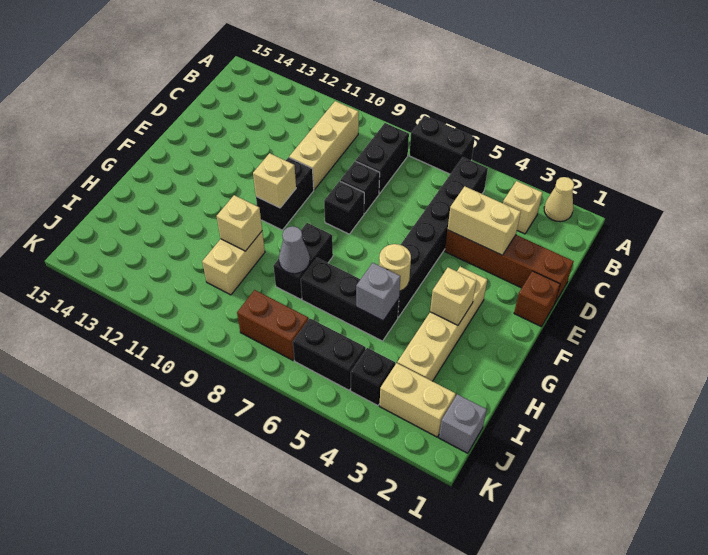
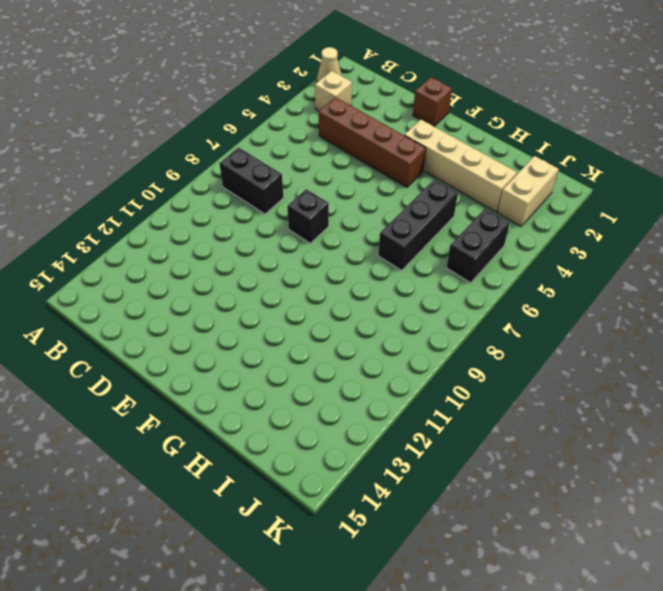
brown brick C4:F4 level 1 -> brown brick D1:D4 level 1
none -> black brick A6:A7 level 1
none -> black brick B5:G5 level 1
none -> tan brick B10:D10 level 1

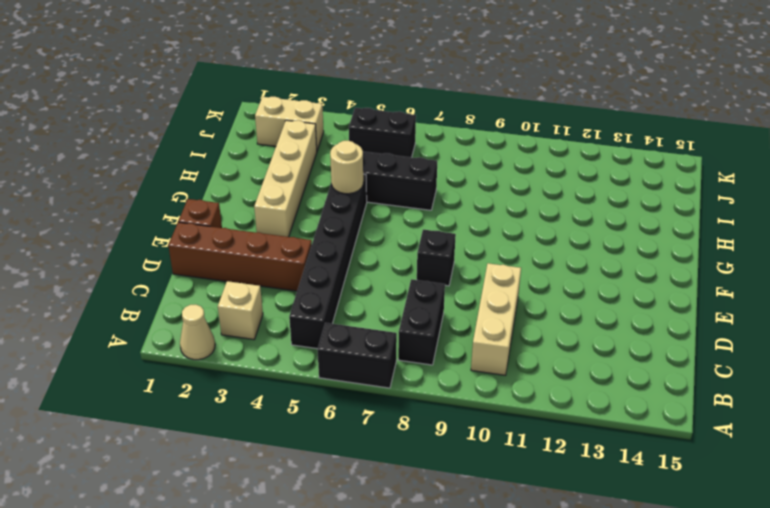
none -> black brick D8 level 1
none -> black brick E10:F10 level 1
none -> black brick G8:H8 level 1

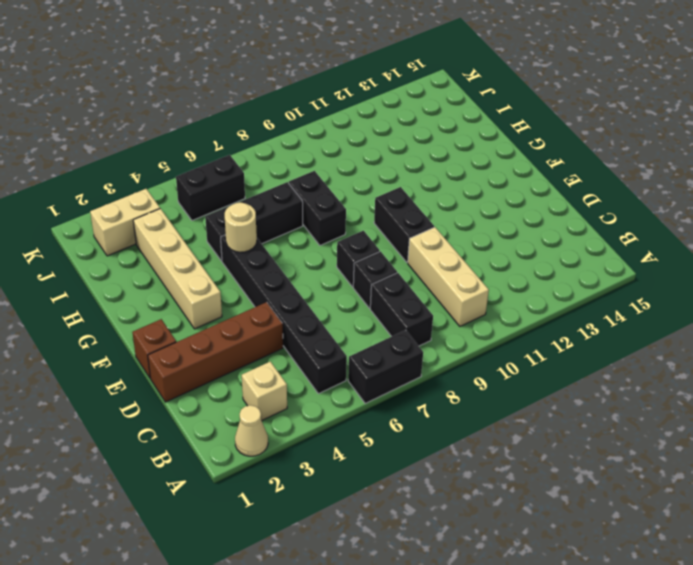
none -> tan brick H10:I10 level 1
none -> grey brick J1 level 1
none -> black brick J4 level 1

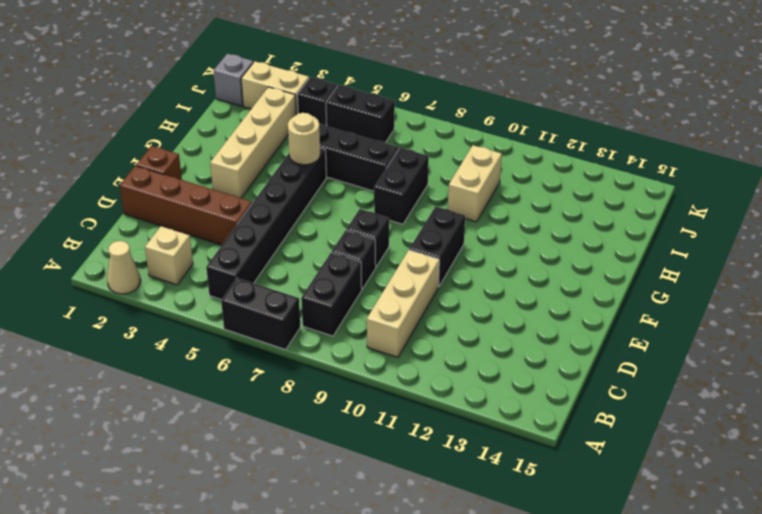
none -> brown brick J7:J8 level 1
none -> tan brick D3:D4 level 2
none -> tan brick F10 level 2

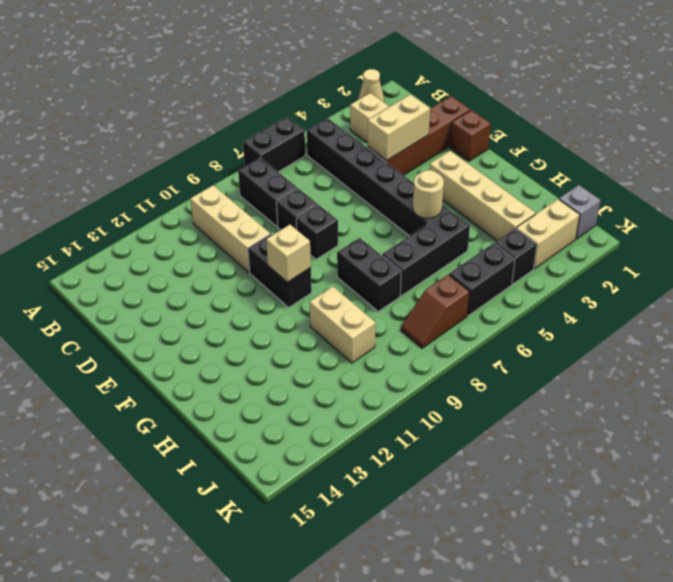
brown slope J7:J8 level 1 top 7 -> brown brick J7:J8 level 1
none -> tan brick G3 level 2
none -> grey brick H5 level 2
none -> grey cone H8 level 2

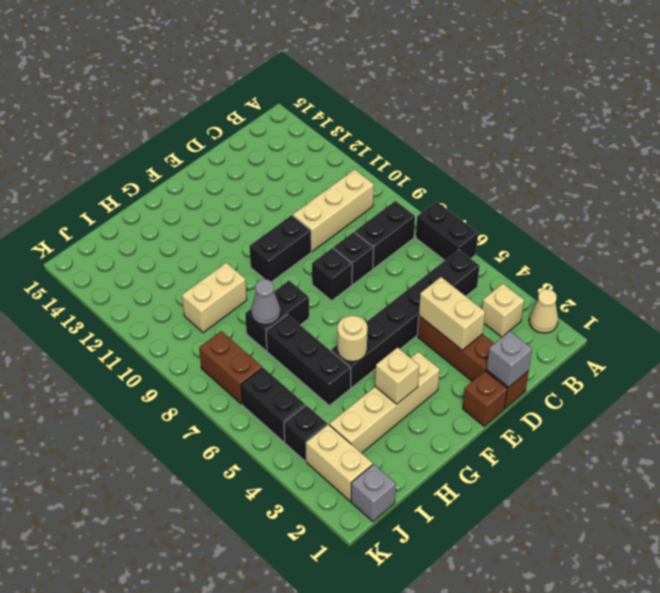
grey brick D1 level 2 -> grey brick H5 level 2
none -> tan brick F10 level 2
none -> tan brick H10 level 2

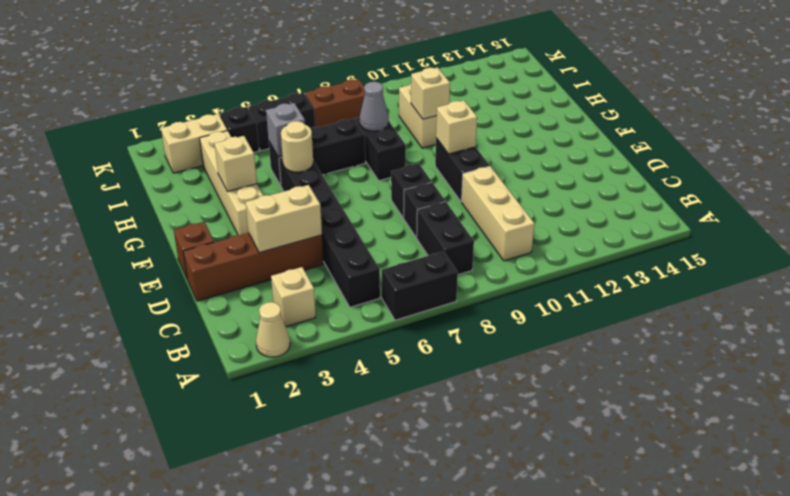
none -> grey brick J1 level 1

